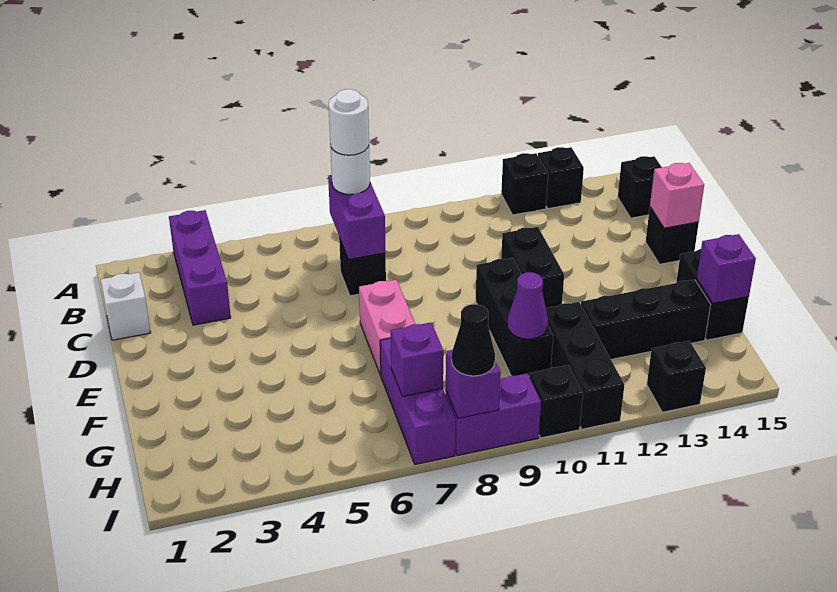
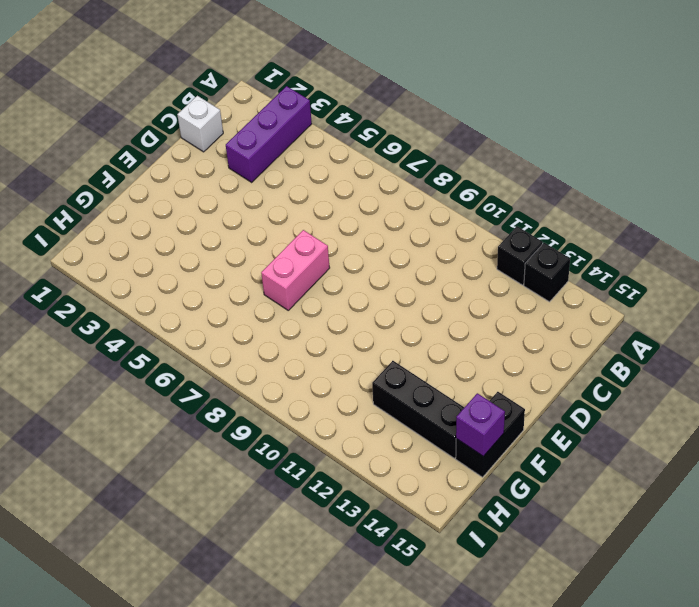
none -> black brick B15 level 1
none -> black brick C7 level 1
none -> black brick D11:E11 level 1

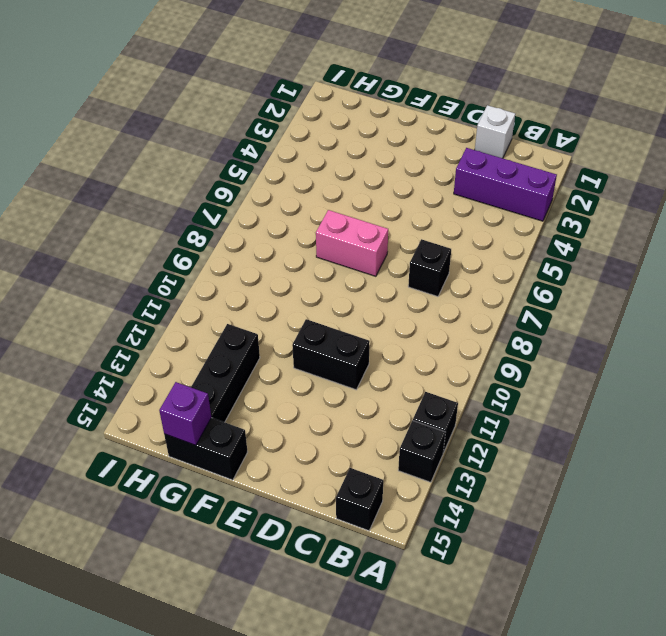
none -> black brick D15 level 1
none -> black brick E10:G10 level 1
none -> purple brick G7:I7 level 1

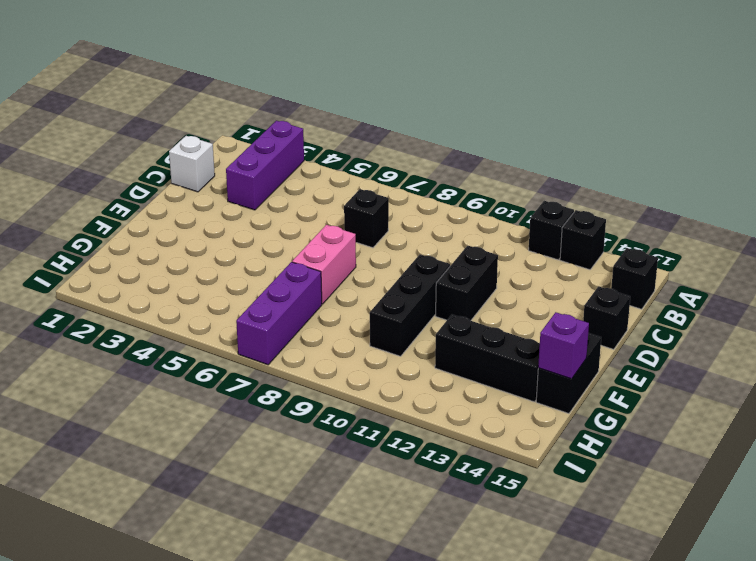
none -> black brick G11:I11 level 1
none -> purple brick I8:I9 level 1
none -> black brick I10 level 1

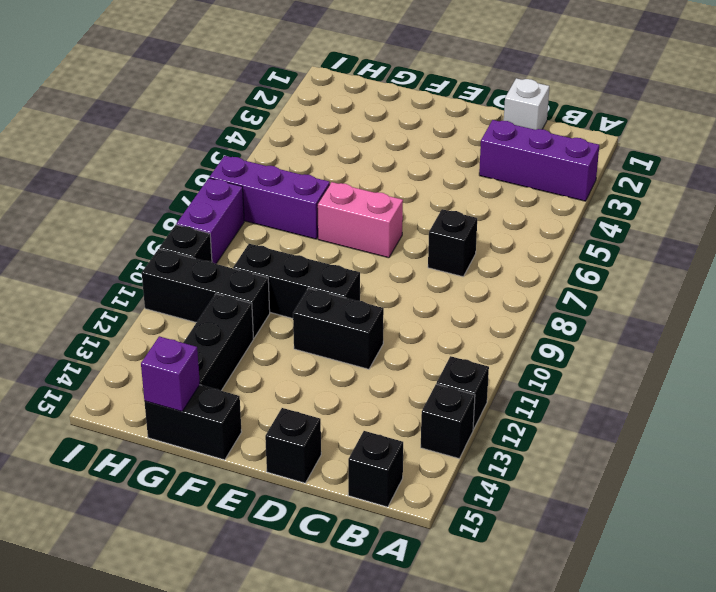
none -> black brick I13 level 1
none -> purple brick B7:C7 level 2
none -> pink brick D15 level 2

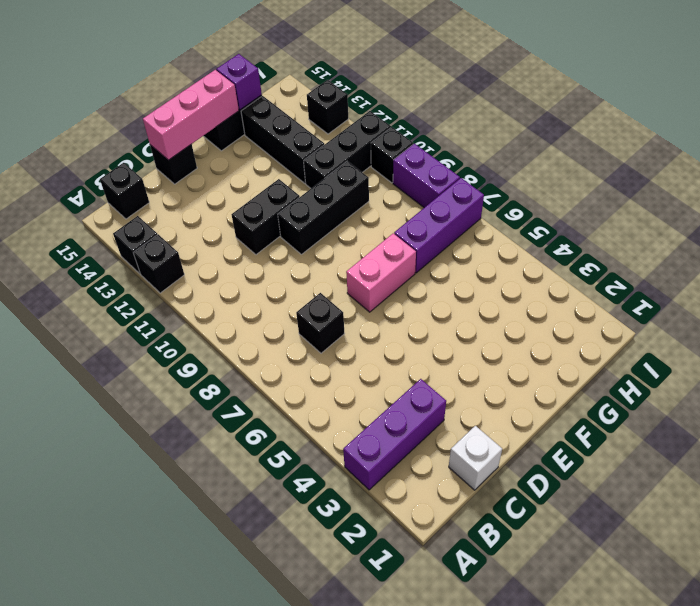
pink brick D15:F15 level 2 -> pink brick D15 level 2
none -> purple brick B7:C7 level 2
none -> purple cone G10 level 2
none -> purple brick H7 level 2

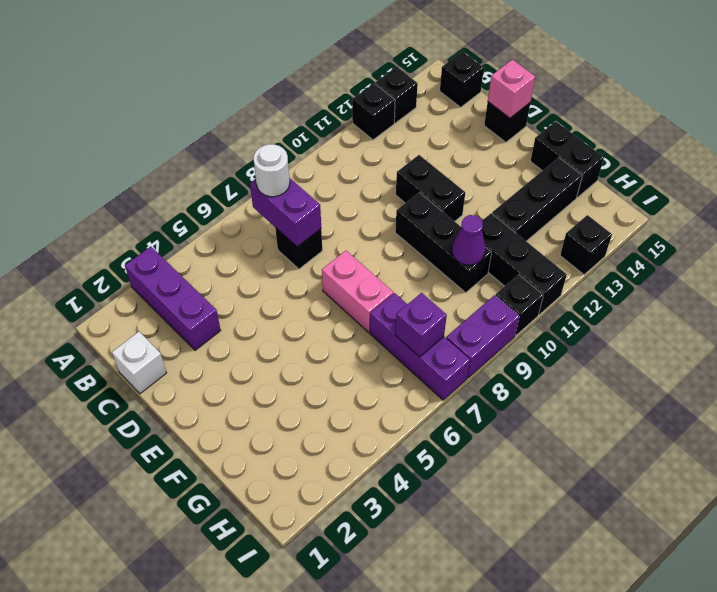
none -> purple brick G15 level 2
none -> purple brick I8 level 2
none -> black cone I8 level 3

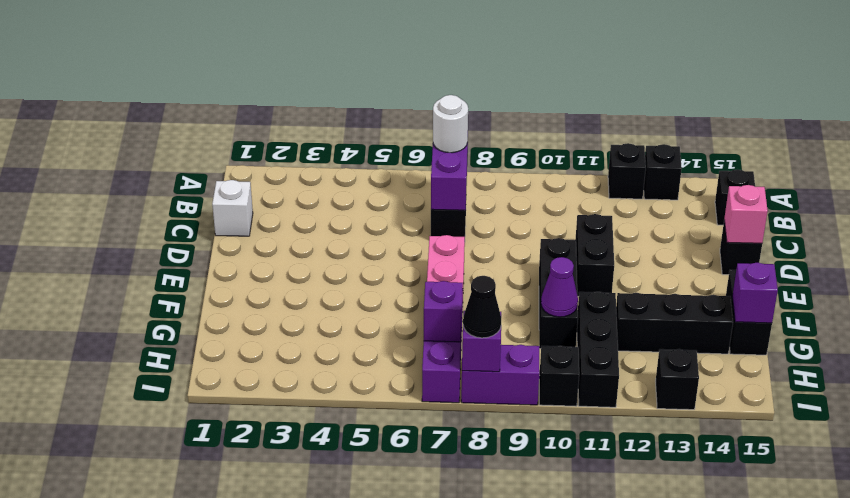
none -> purple brick A3:C3 level 1
none -> white round brick B7 level 4

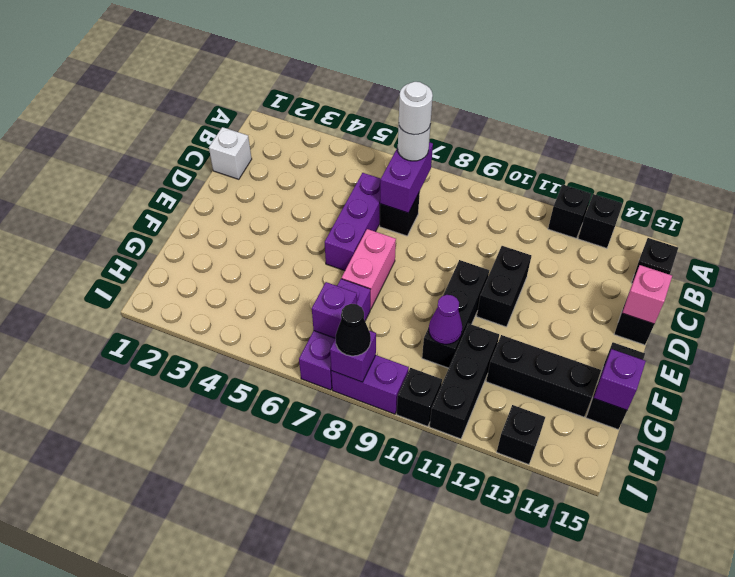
purple brick C6:E6 level 1 -> purple brick A3:C3 level 1

